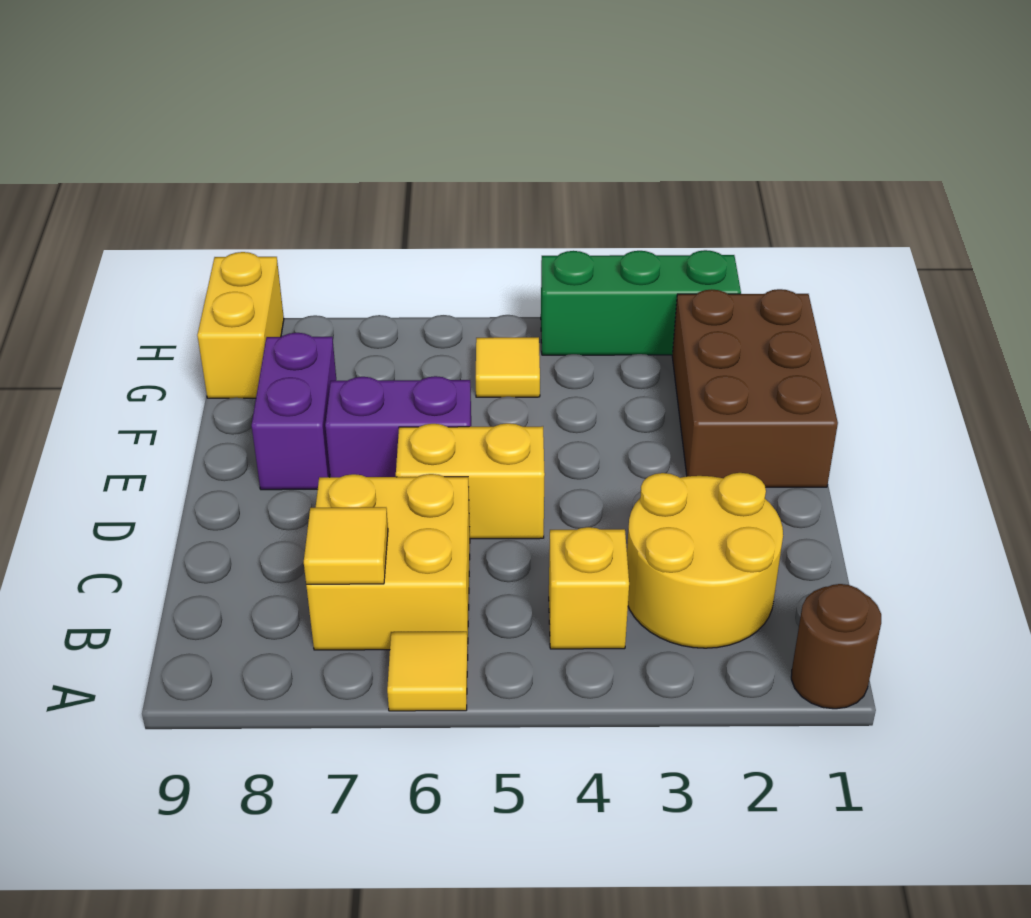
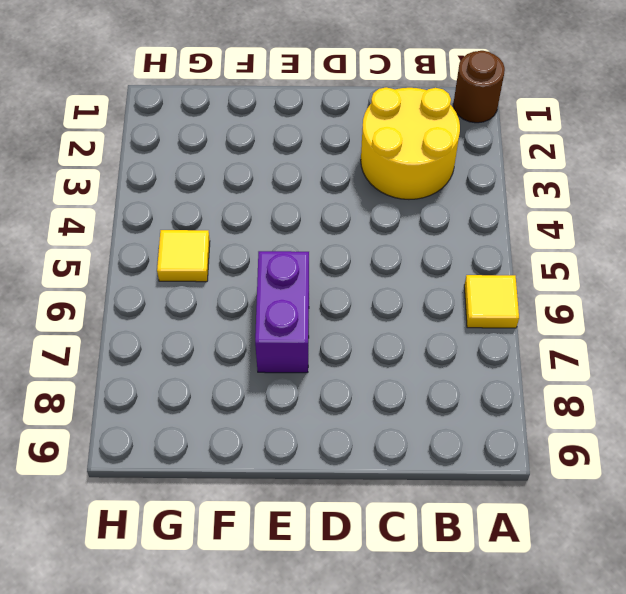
none -> yellow brick B4 level 1
none -> yellow brick B6:C7 level 1
none -> yellow brick D5:D6 level 1

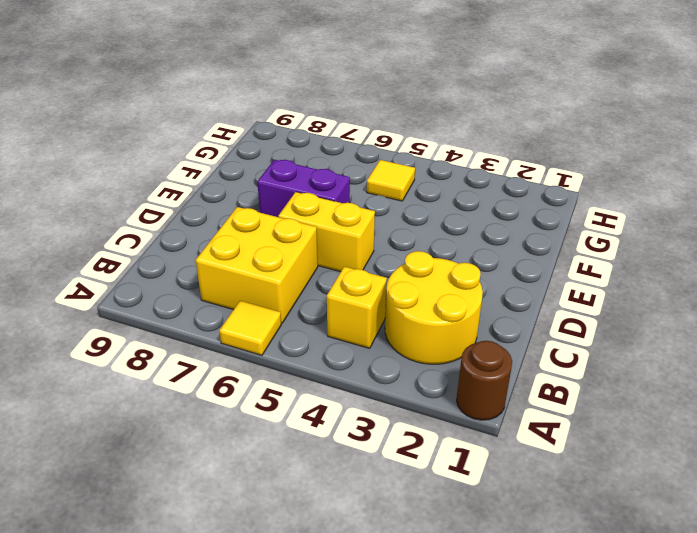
none -> brown brick E1:G2 level 1
none -> purple brick E8:F8 level 1
none -> yellow brick G9:H9 level 1

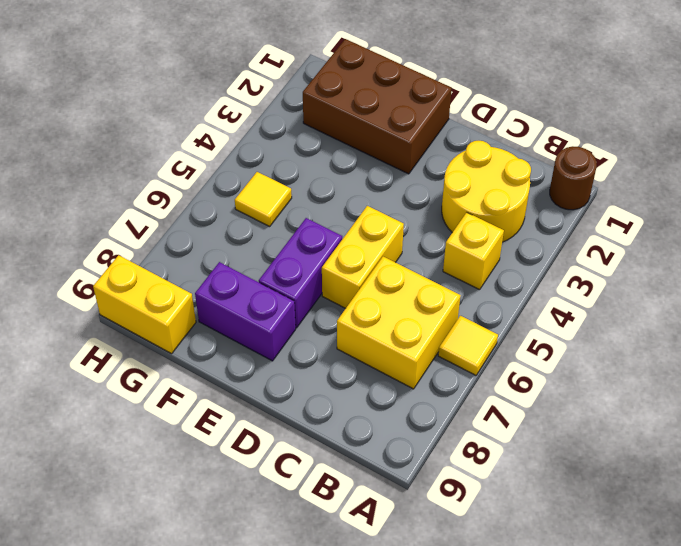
none -> green brick H2:H4 level 1
none -> yellow tile B7 level 2

